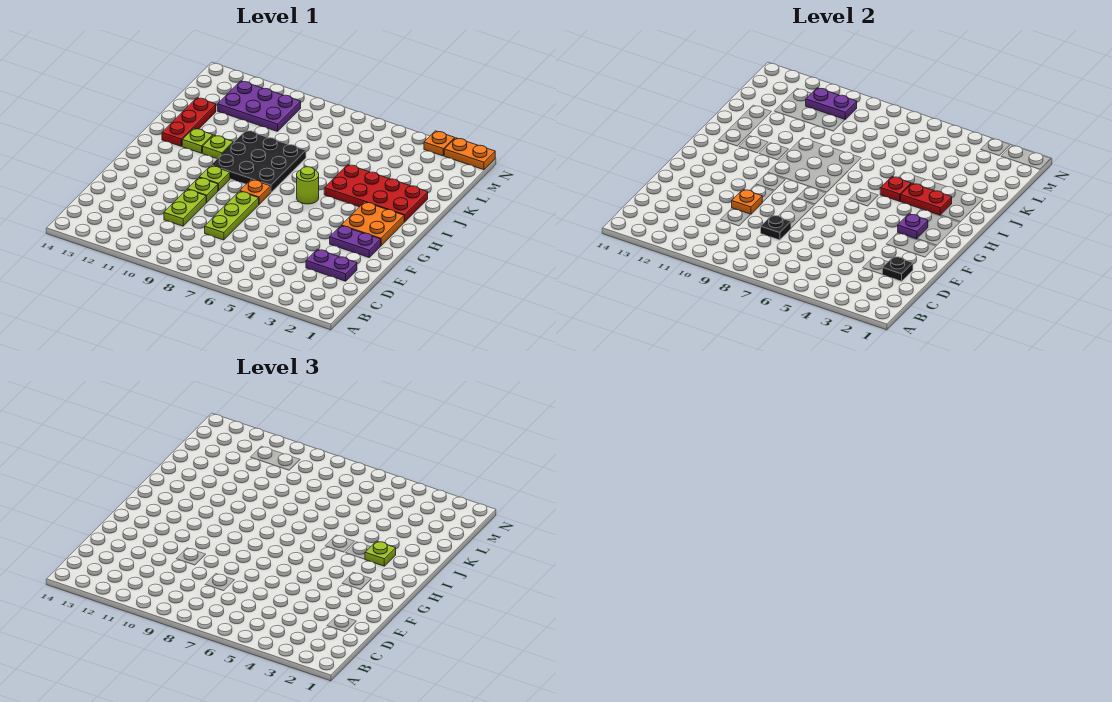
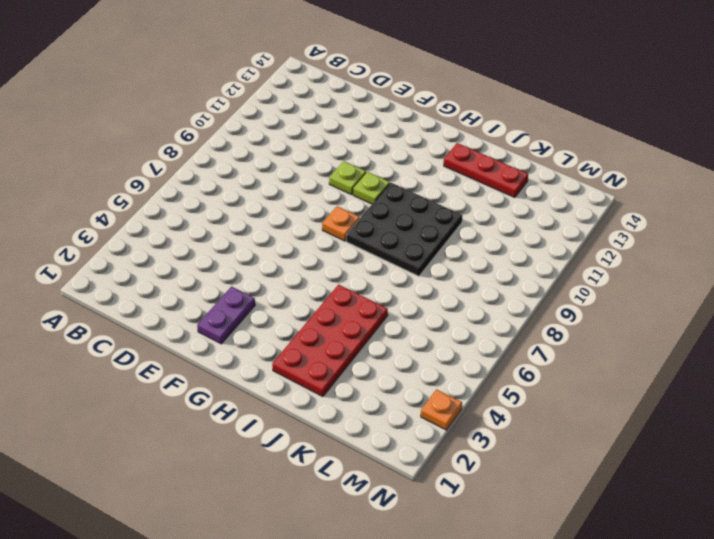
none -> purple plate D2:D3 level 1
none -> lime plate D8:F8 level 1
none -> lime plate D10:E10 level 1

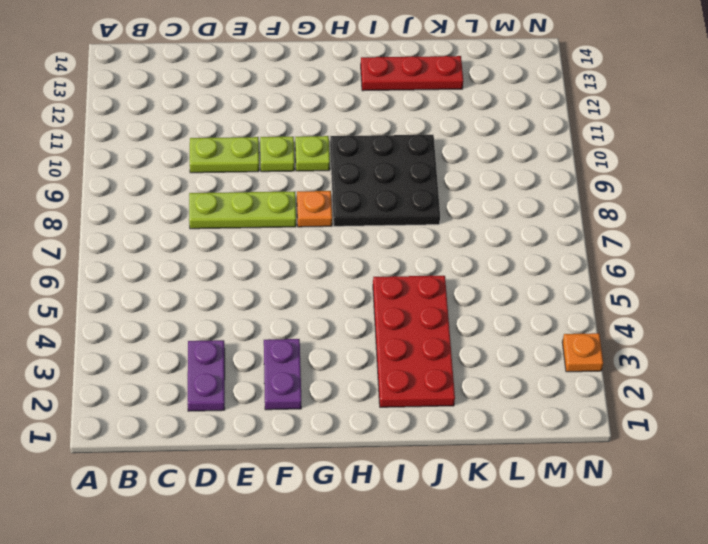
none -> orange plate G2:H3 level 1
none -> lime round brick H6 level 1
none -> lime plate I11 level 1

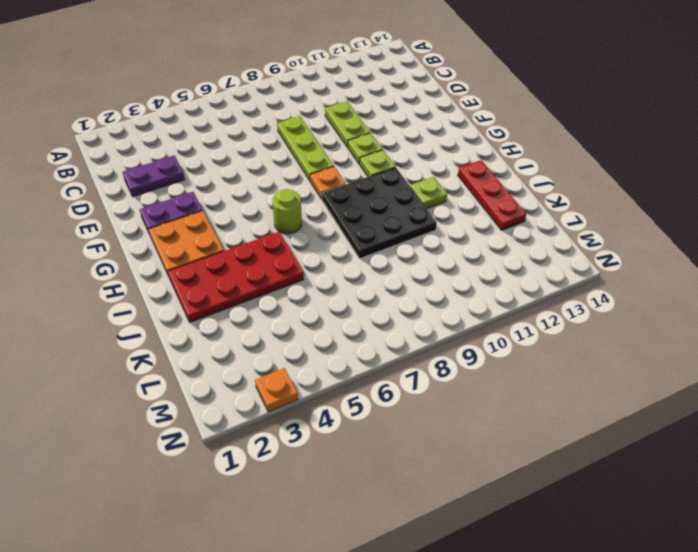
none -> lime plate I12 level 1
none -> purple plate L10:M12 level 1
none -> orange plate N1:N2 level 1

